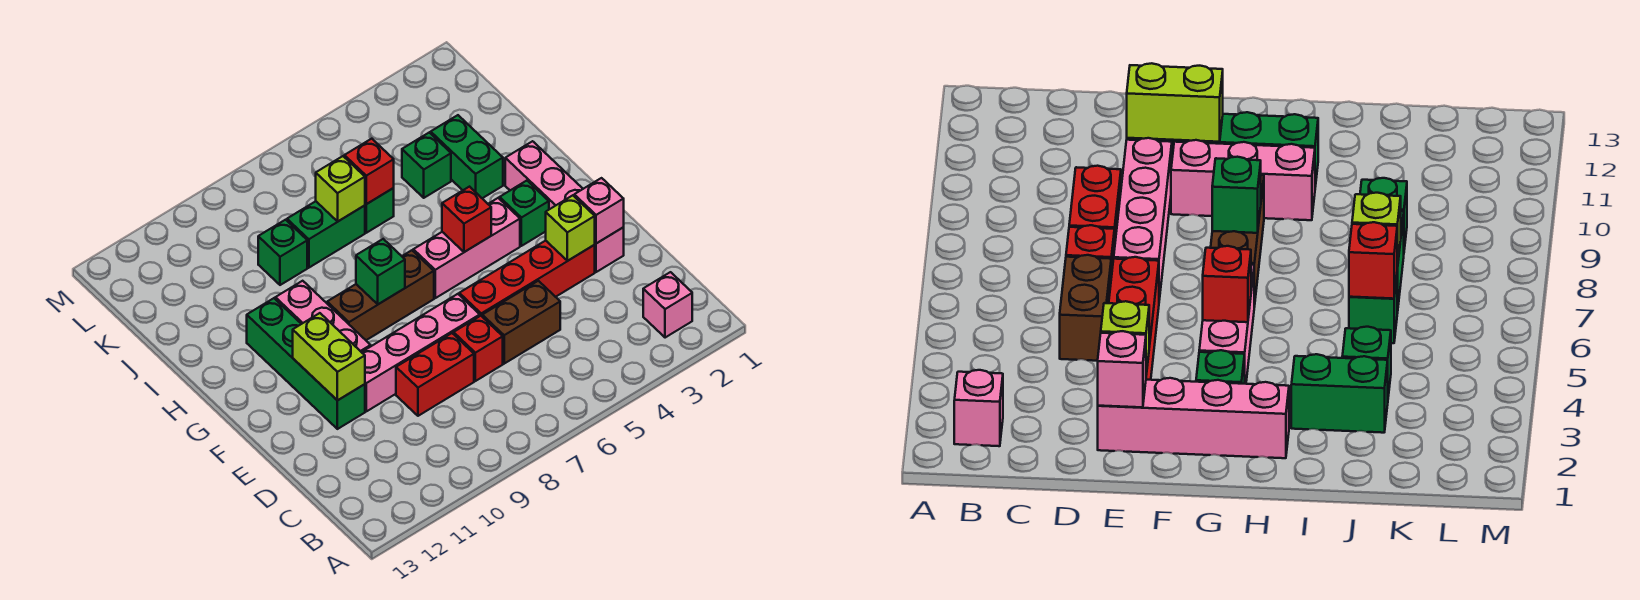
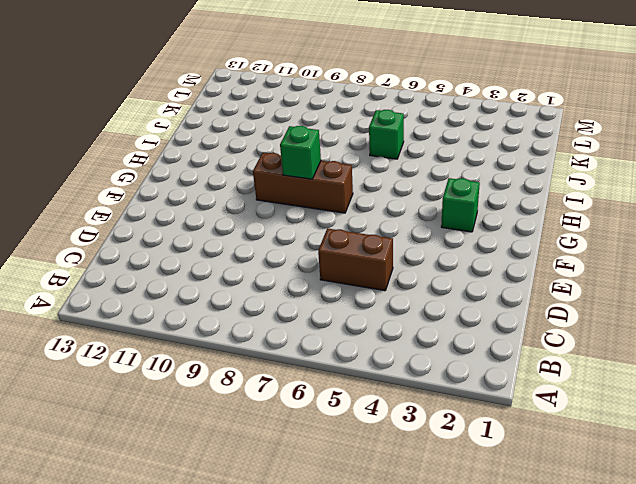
none -> pink brick B2 level 1
none -> red brick D7 level 1
none -> red brick D8:D9 level 1

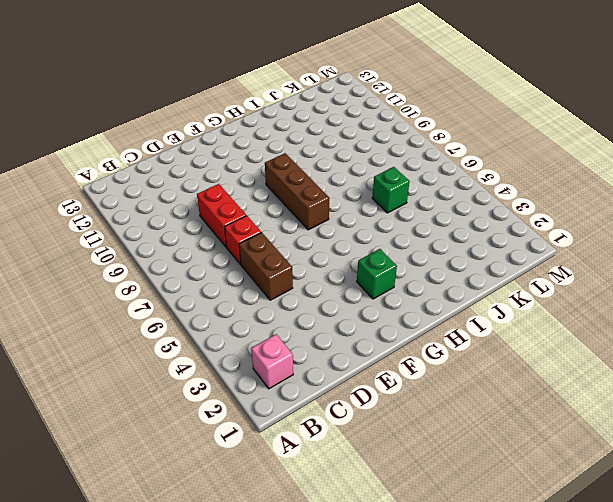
none -> pink brick E2:H2 level 1
none -> red brick E3:E6 level 1
none -> pink brick E7:E10 level 1

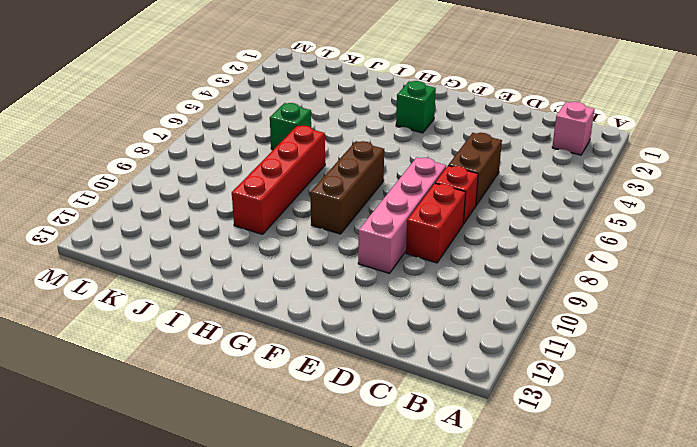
red brick I7:I10 level 1 -> red brick E3:E6 level 1
none -> pink brick E2:H2 level 1
none -> green brick E11:H11 level 1
none -> pink brick F10:H10 level 1

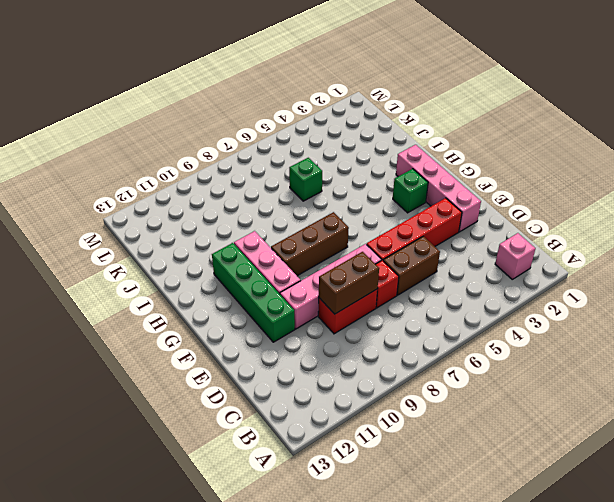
brown brick D8:D9 level 2 -> none
none -> pink brick G4:G6 level 1
none -> green brick I3:J3 level 1
none -> green brick J4 level 1

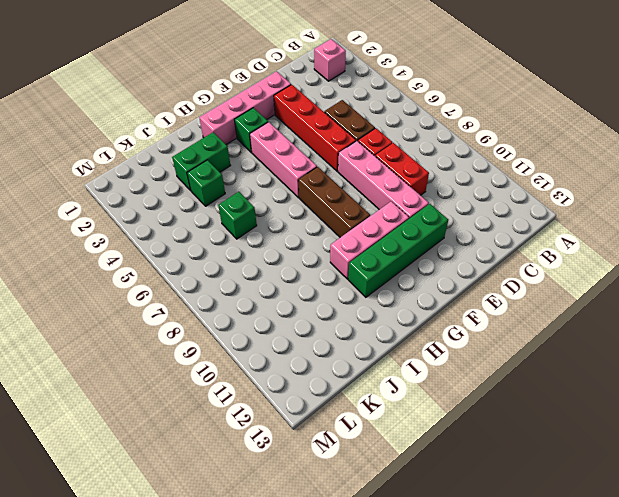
none -> green brick J7:J8 level 1
none -> green brick J9 level 1
none -> pink brick E2 level 2

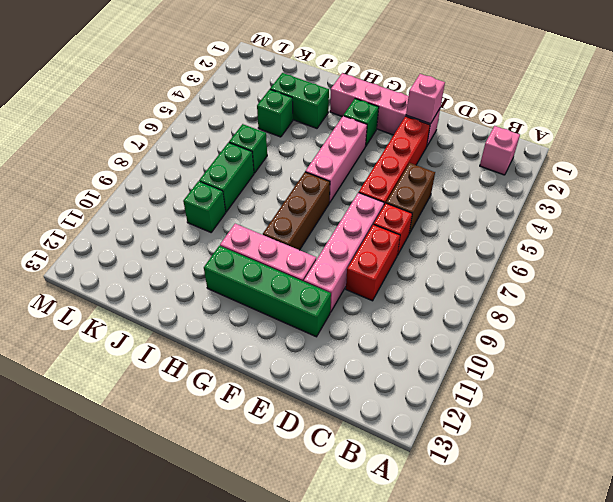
none -> lime brick E3 level 2
none -> lime brick E11:F11 level 2
none -> red brick G5 level 2

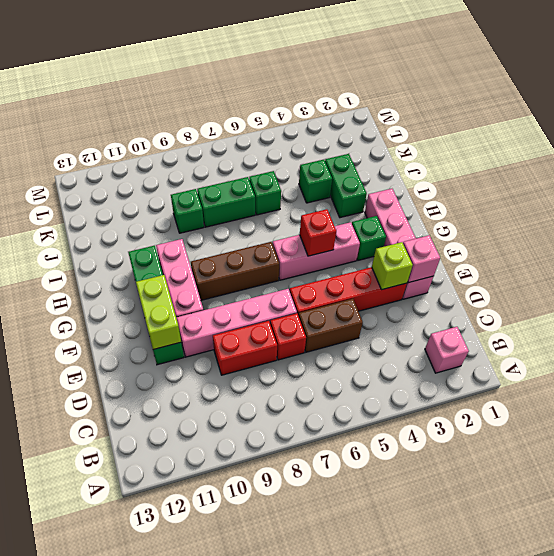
none -> green brick G8 level 2
none -> red brick J6 level 2
none -> lime brick J7 level 2

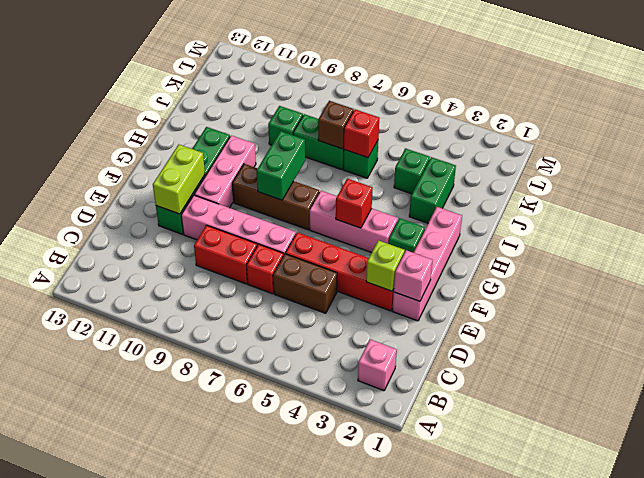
green brick G8:H8 level 2 -> green brick G8 level 2
brown brick J7 level 2 -> lime brick J7 level 2

